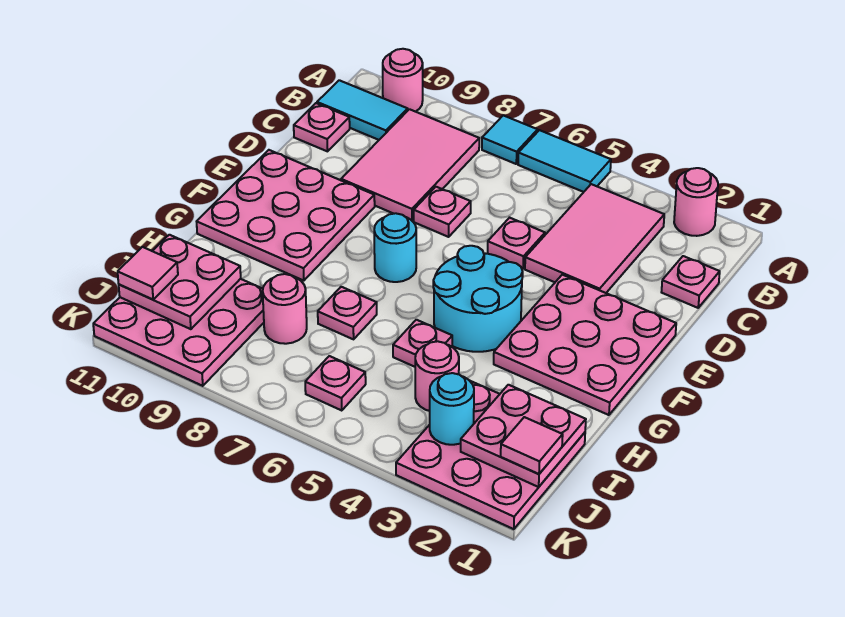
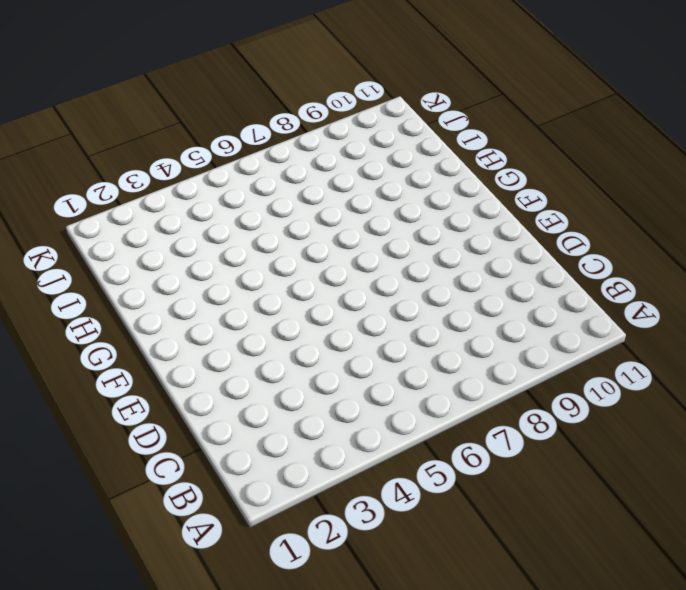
none -> pink round brick A2 level 1
none -> cyan tile A5:A6 level 1
none -> cyan tile A7 level 1

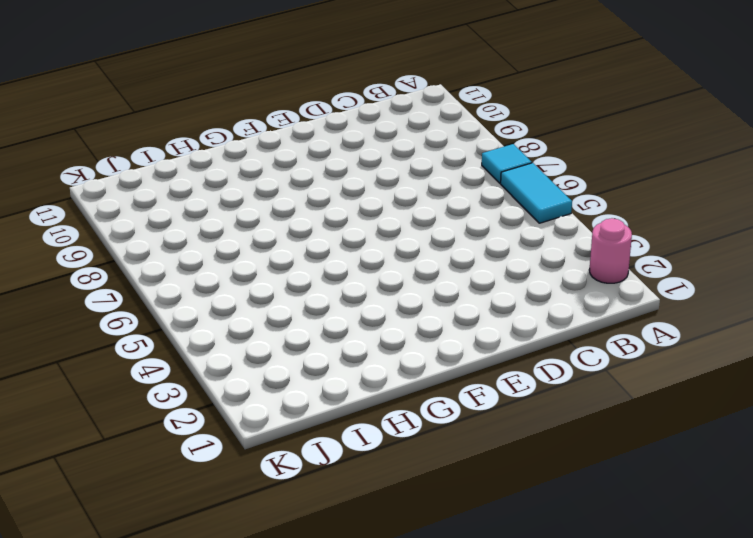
none -> pink round brick A10 level 1
none -> pink tile B3:D4 level 1
none -> pink tile B8:D9 level 1

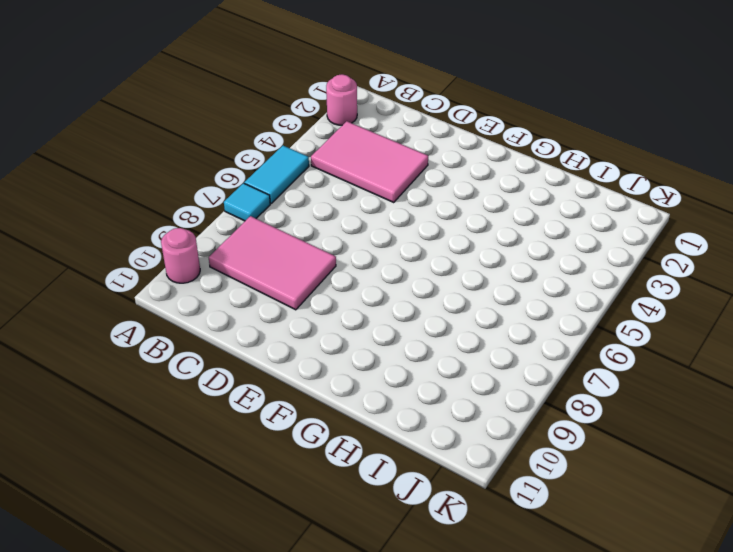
none -> cyan tile B10:B11 level 1
none -> pink plate C1 level 1
none -> pink plate C11 level 1

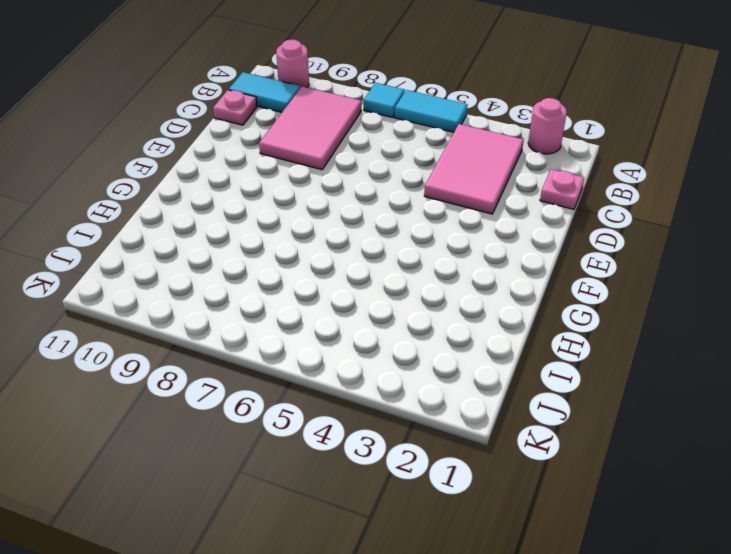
none -> pink plate D5 level 1
none -> pink plate D7 level 1
none -> pink plate E1:G3 level 1

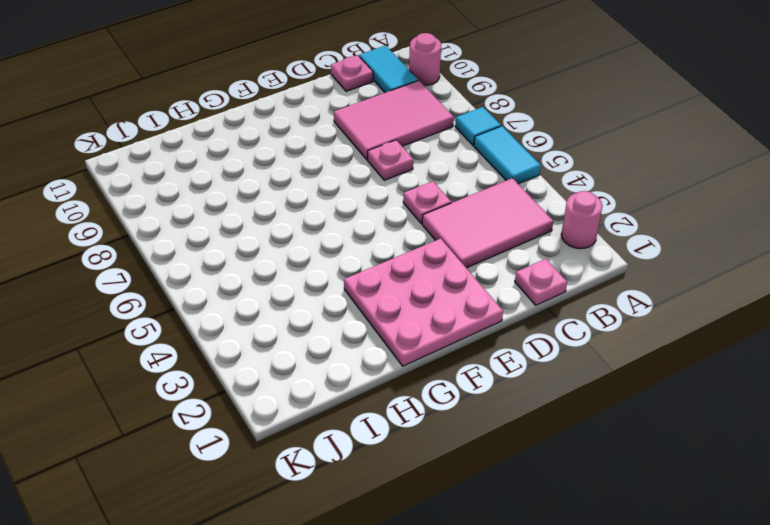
none -> pink plate E9:G11 level 1
none -> cyan round brick F4:G5 level 1
none -> cyan round brick F7 level 1

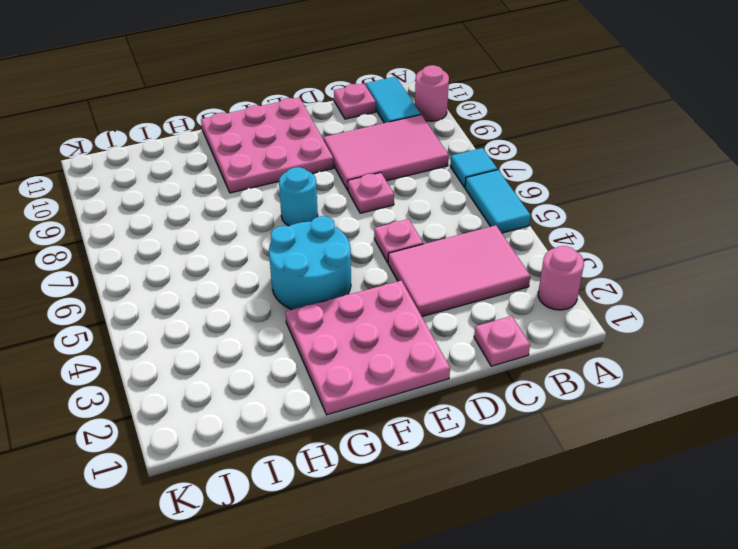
none -> pink plate H5 level 1
none -> pink plate H7 level 1
none -> pink plate I1:K3 level 1

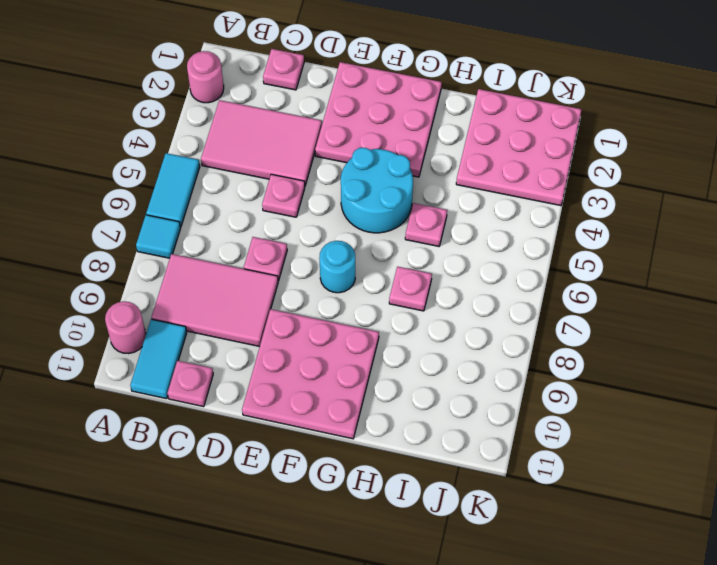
none -> pink round brick I4 level 1
none -> pink round brick I8 level 1
none -> pink plate I9:K11 level 1

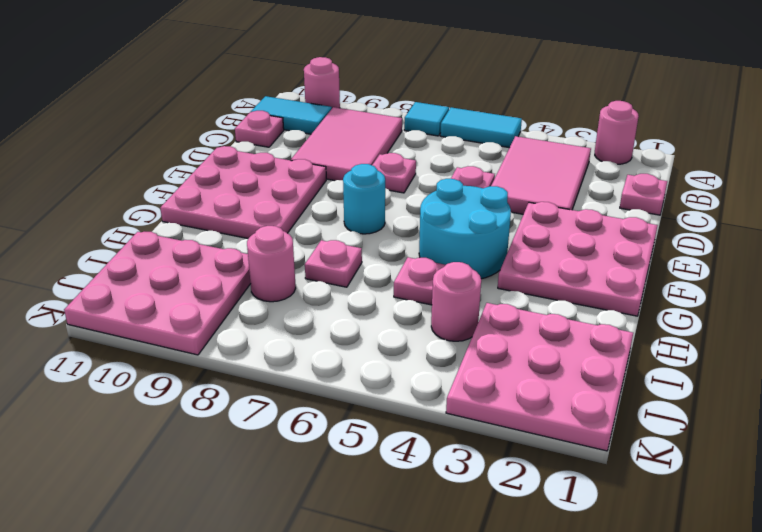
none -> pink plate J6 level 1
none -> pink plate I1:J2 level 2
none -> pink plate I10:J11 level 2

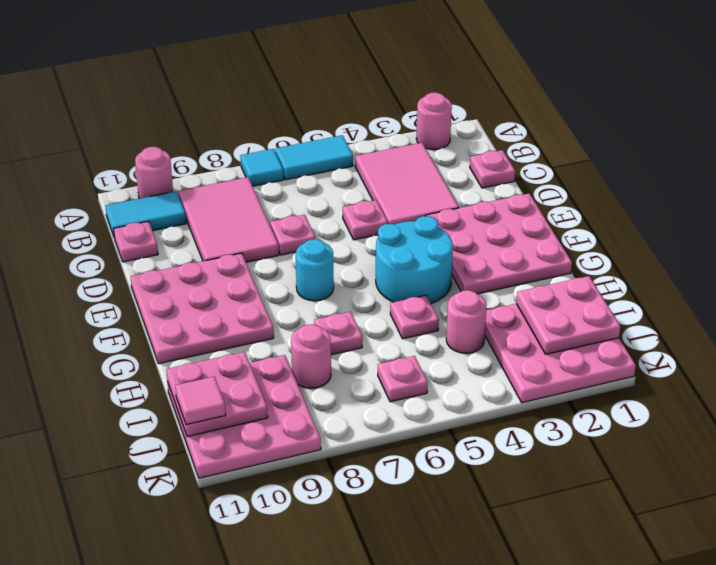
none -> cyan round brick J3 level 2
none -> pink tile J1 level 3

